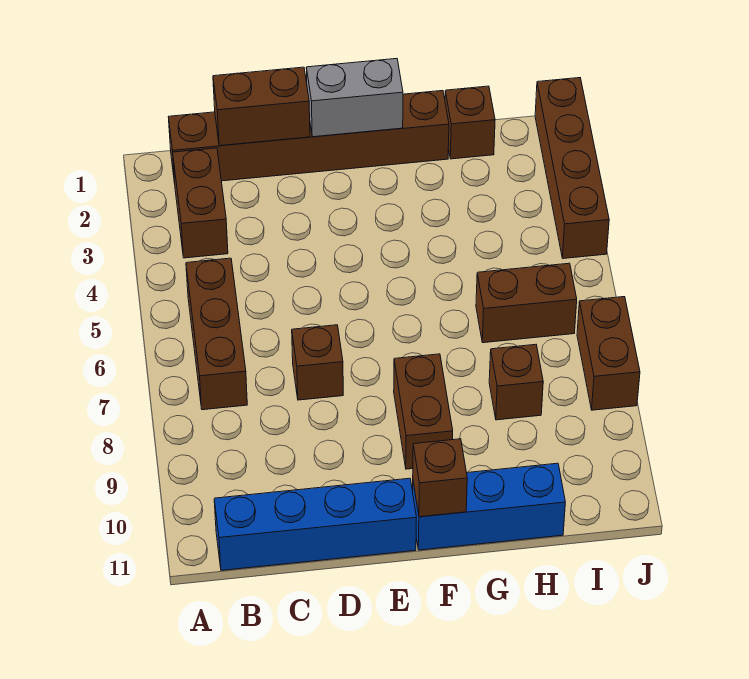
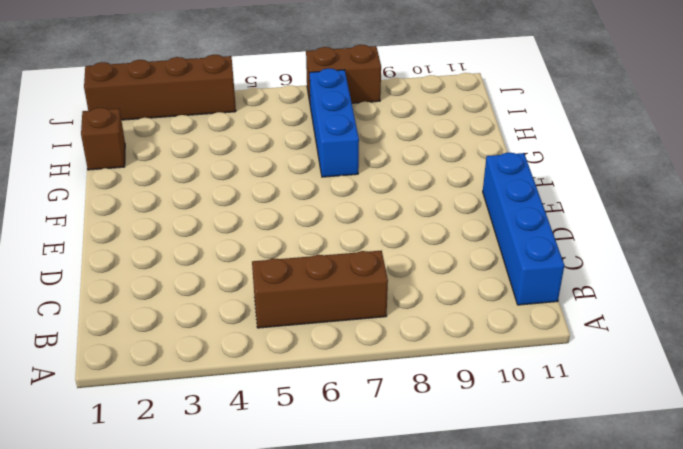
blue brick G7:I7 level 1 -> blue brick F11:H11 level 1
none -> brown brick B1:G1 level 1
none -> brown brick B2:B3 level 1
none -> brown brick D7 level 1

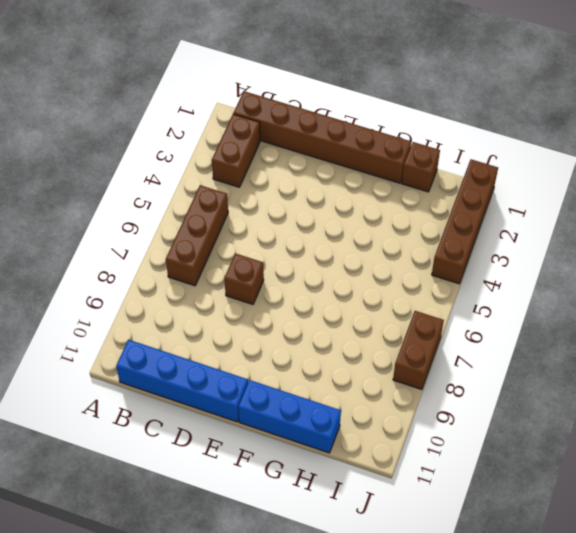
none -> brown brick F8:F9 level 1
none -> brown brick H6:I6 level 1
none -> brown brick H8 level 1

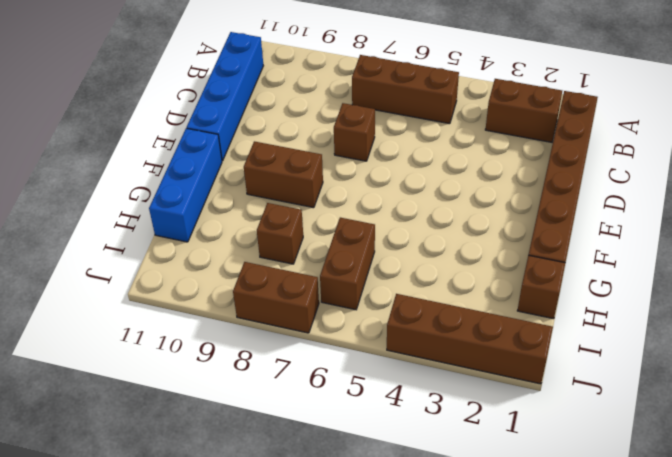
none -> brown brick C1:D1 level 2
none -> grey brick E1:F1 level 2
none -> brown brick F11 level 2

